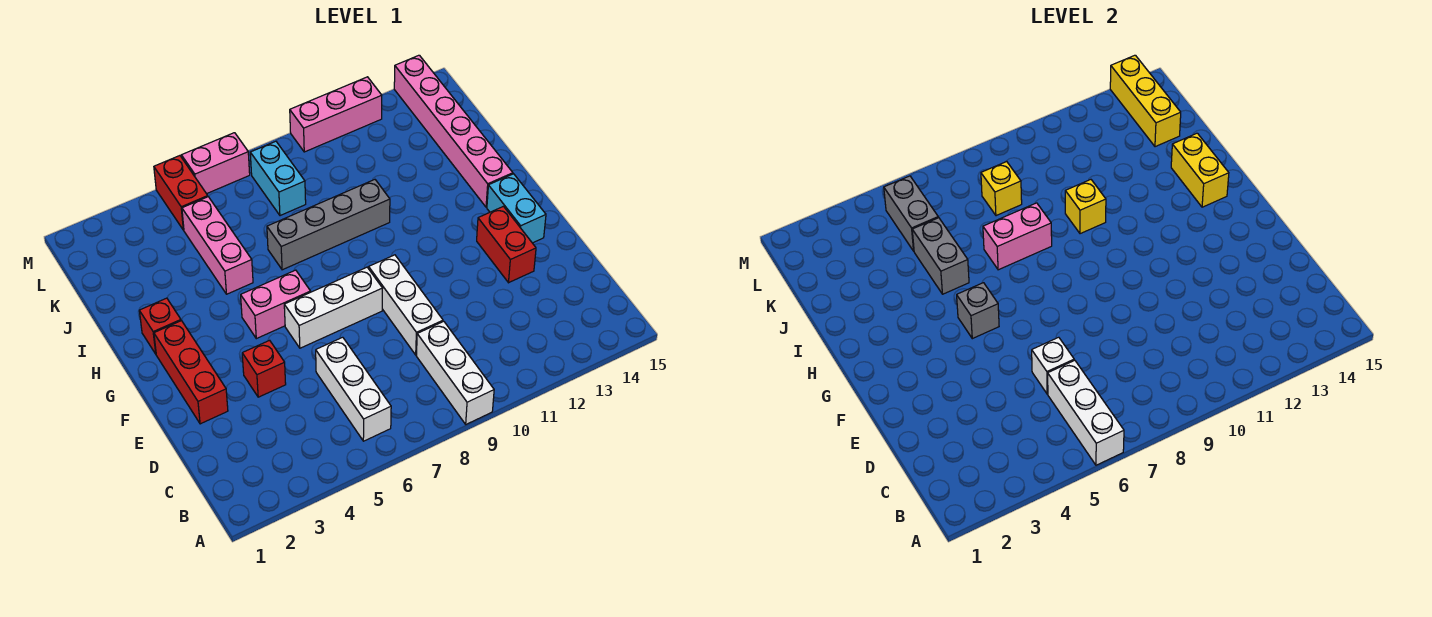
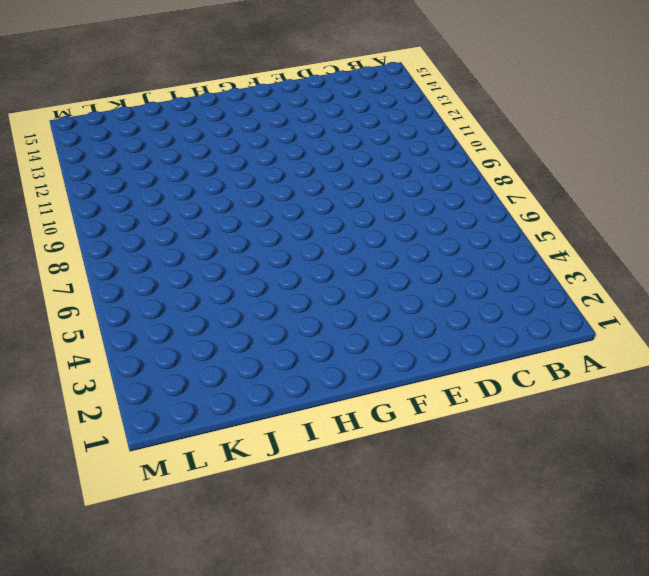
none -> white brick A9:C9 level 1
none -> white brick B6:D6 level 1
none -> white brick D9:F9 level 1

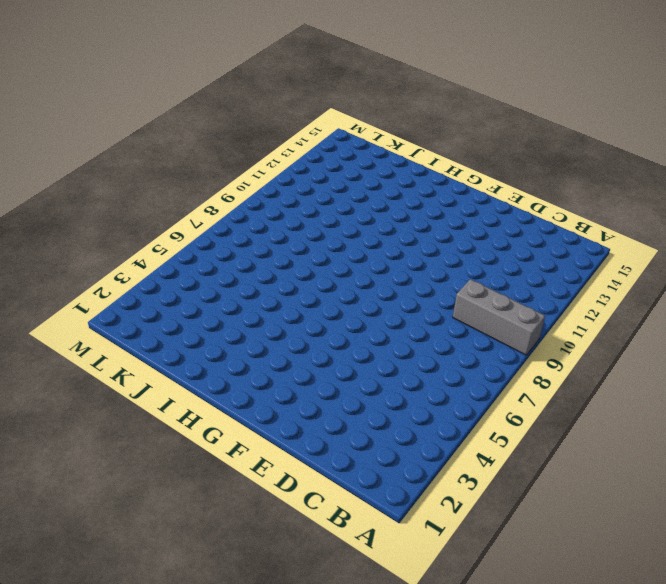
grey brick A9:C9 level 1 -> white brick A9:C9 level 1
none -> white brick B6:D6 level 1
none -> white brick D9:F9 level 1
none -> red brick E2:G2 level 1

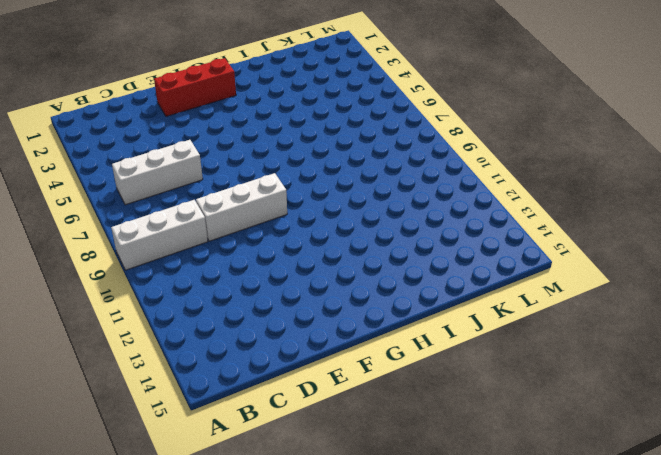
none -> red brick E4 level 1
none -> red brick E13:F13 level 1
none -> white brick F6:F8 level 1

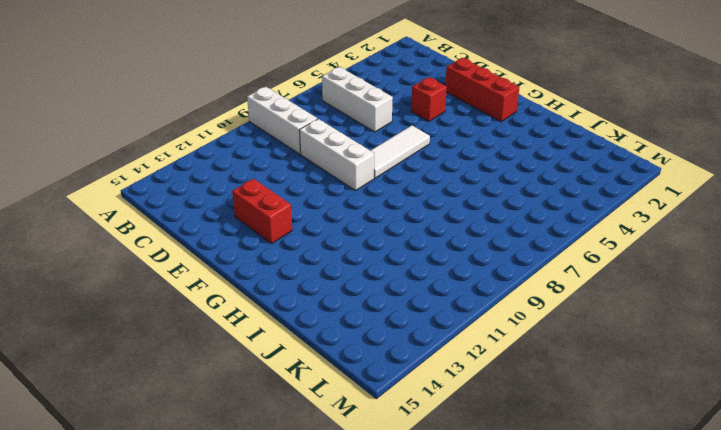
white tile F6:F8 level 1 -> white brick F6:F8 level 1
none -> cyan brick F14:G14 level 1
none -> pink brick G5:G6 level 1
none -> red brick H2 level 1

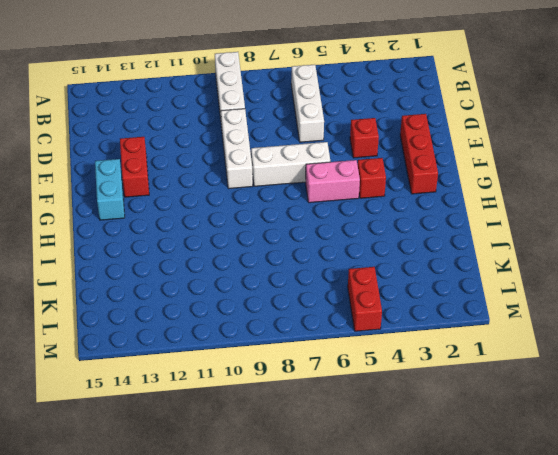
red brick G4 level 1 -> red brick H2 level 1
none -> pink brick H14:M14 level 1
none -> pink brick I5:K5 level 1
none -> grey brick I7:I10 level 1

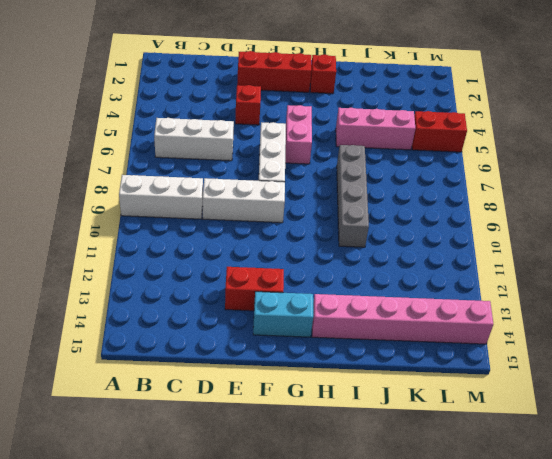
none -> cyan brick K8:L8 level 1
none -> pink brick M6:M7 level 1
none -> pink brick M10:M12 level 1

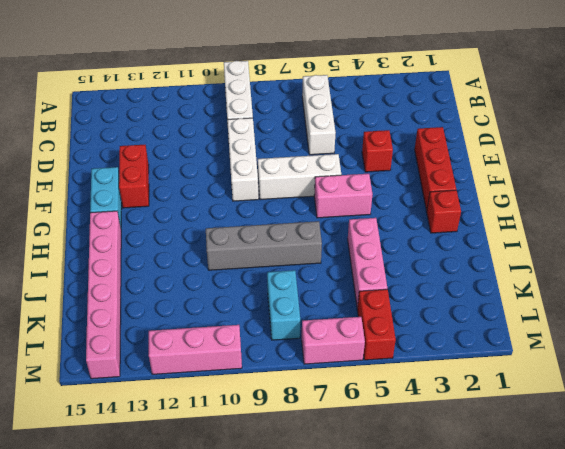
none -> white brick A6:C6 level 2
none -> white brick D6 level 2
none -> grey brick G5 level 2

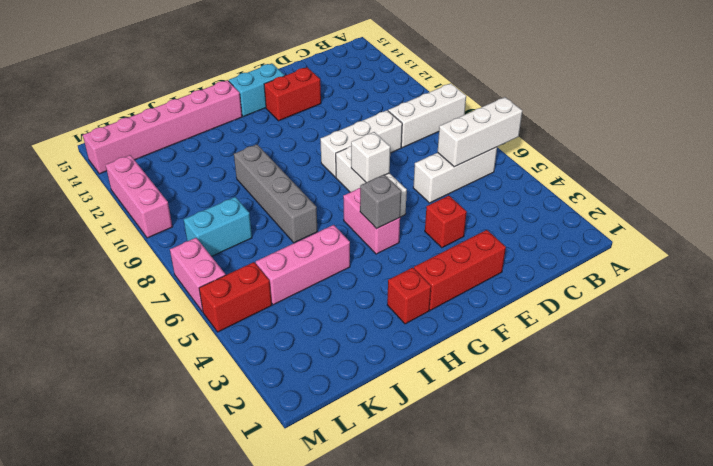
white brick F7 level 2 -> white brick D6 level 2
none -> yellow brick H14:I14 level 2
none -> grey brick I5:J5 level 2
none -> pink brick I7:I8 level 2

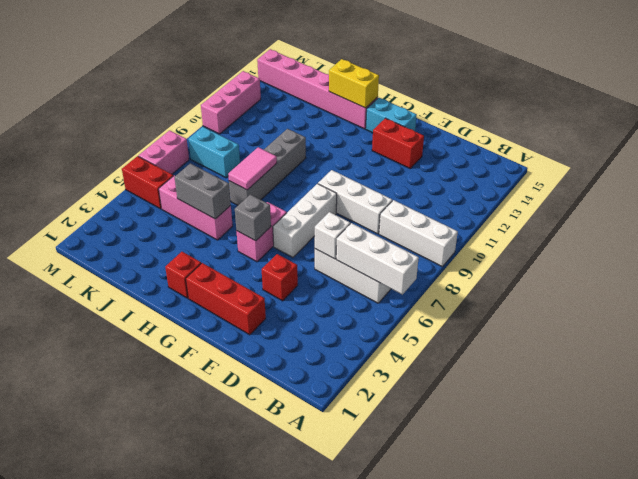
pink tile I7:I8 level 2 -> pink brick I7:I8 level 2
none -> yellow brick I10 level 2
none -> grey brick K5:L5 level 2
none -> yellow brick K8 level 2

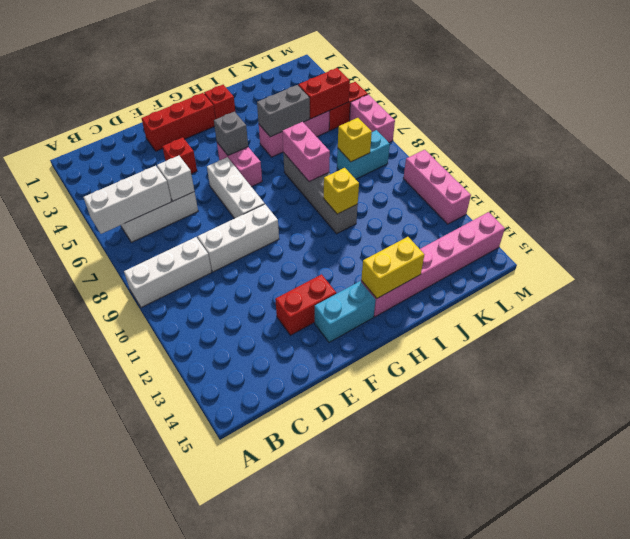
red brick K5:L5 level 2 -> grey brick K5:L5 level 2
none -> yellow brick K14:M14 level 2

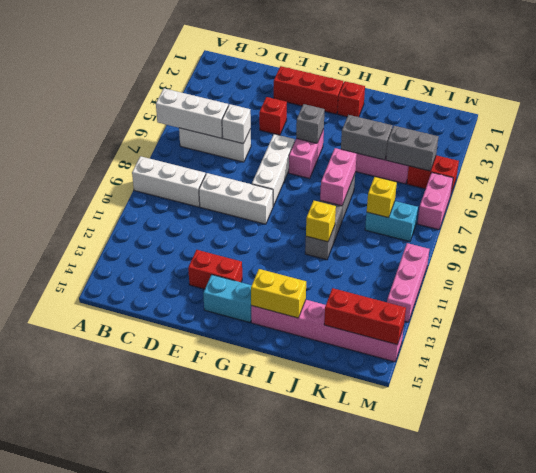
red brick K14:M14 level 2 -> yellow brick K14:M14 level 2

